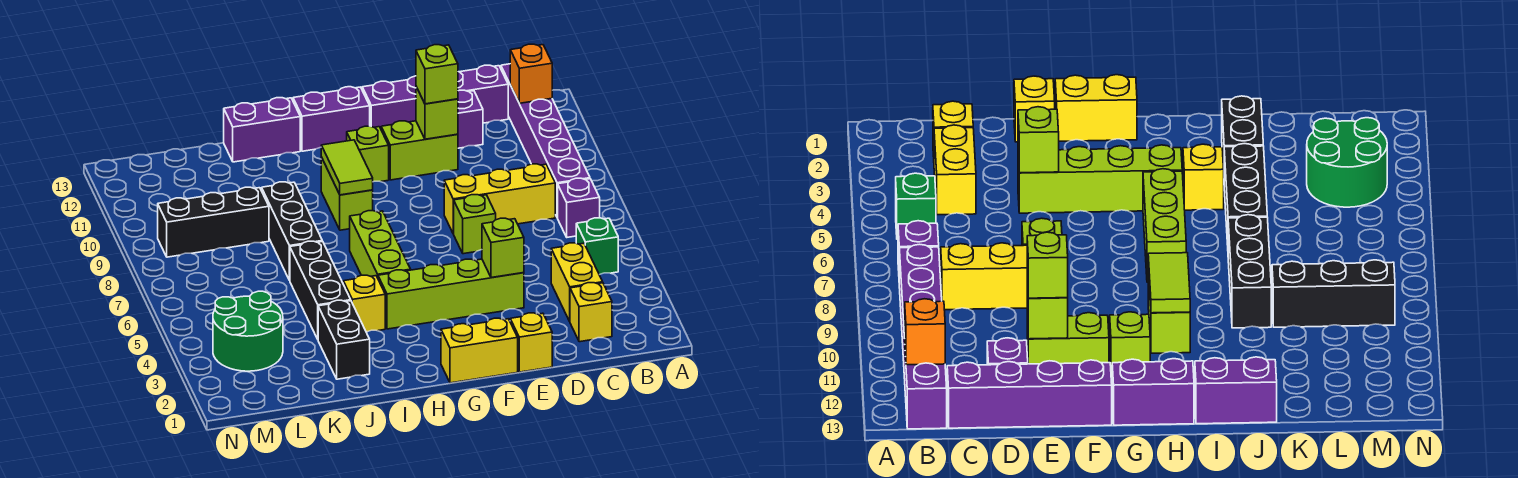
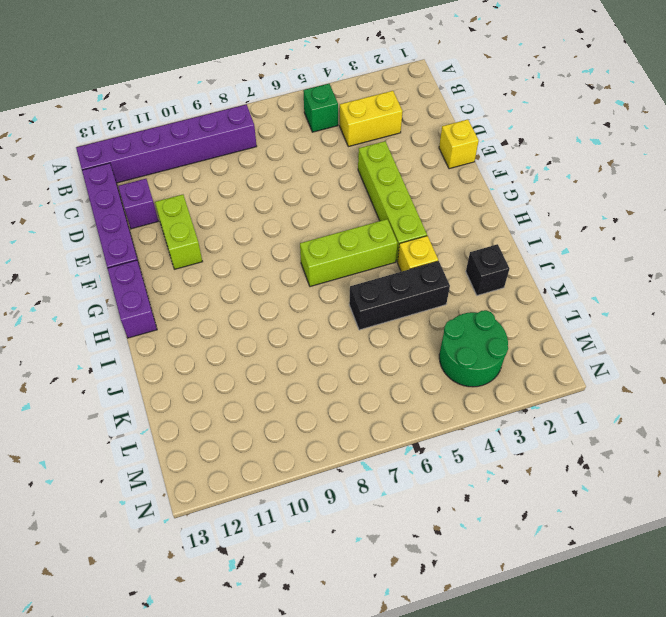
black brick J2 level 1 -> black brick J2:J3 level 1
none -> purple brick B7 level 1
none -> yellow brick C2 level 1
none -> yellow brick C8:E8 level 1

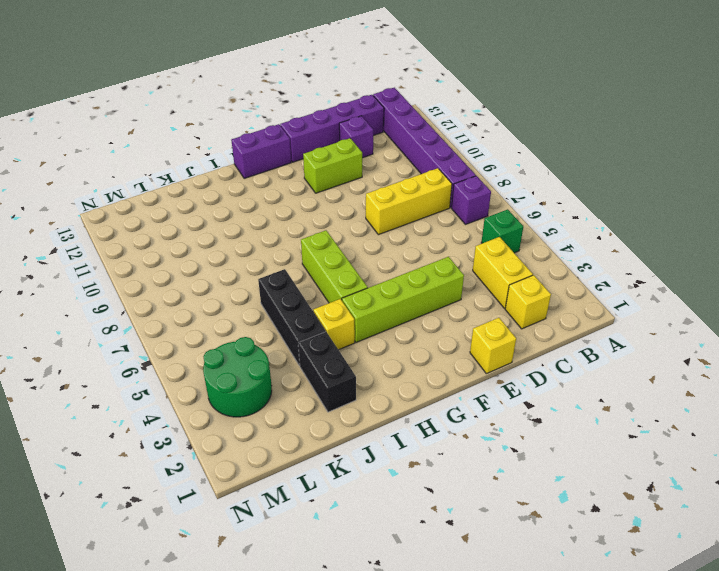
none -> lime brick E7 level 1
none -> yellow brick F1:G1 level 1
none -> lime brick G11 level 1

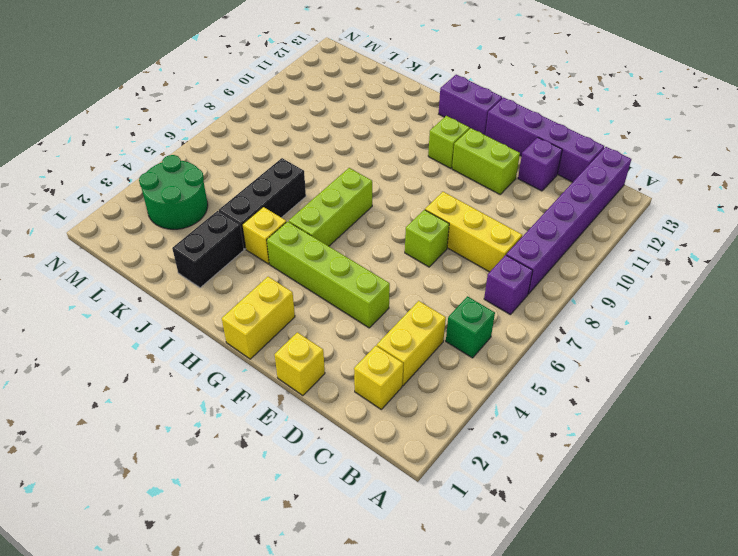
yellow brick G1:G2 level 1 -> yellow brick F1:G1 level 1
none -> lime brick H9:H10 level 1
none -> purple brick I13:J13 level 1
none -> black brick J7:J9 level 1

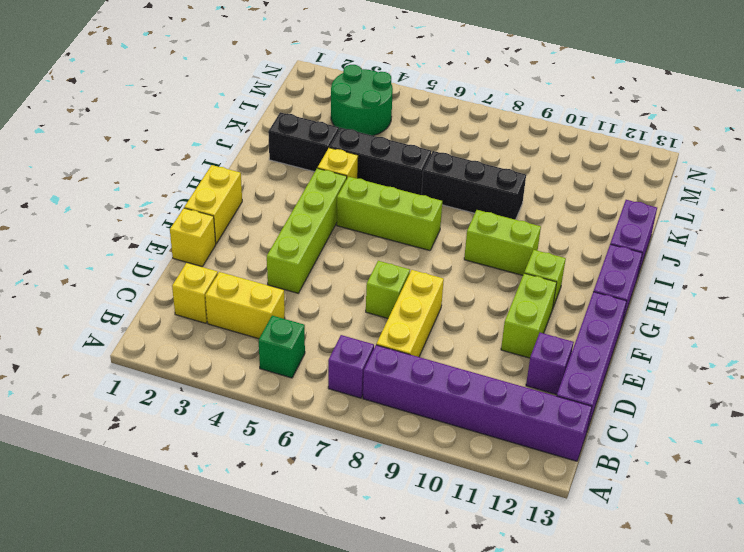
none -> black brick K9:M9 level 1
none -> orange brick B12 level 2
none -> lime brick E4 level 2

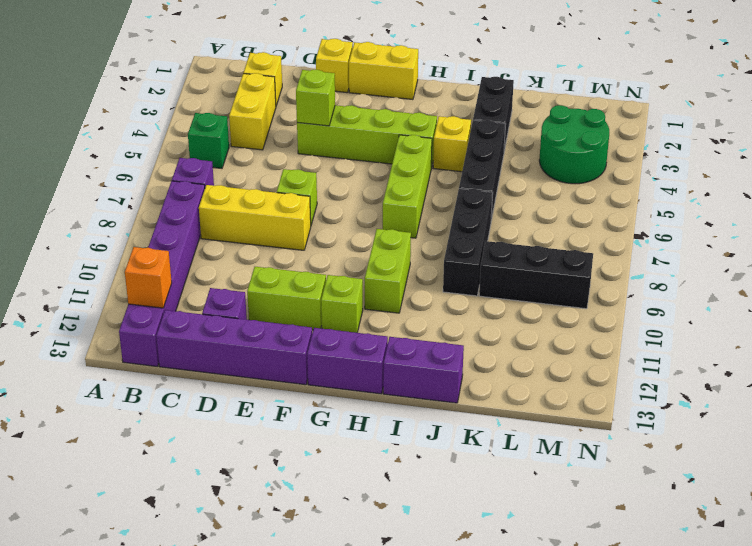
none -> lime brick E11 level 2
none -> lime tile H9:H10 level 2
none -> lime brick E11 level 3

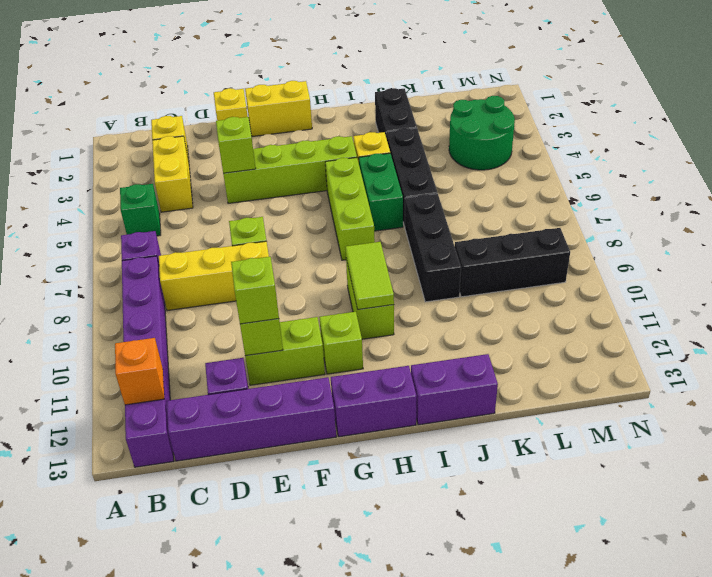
green brick I5:I6 level 1 -> none

